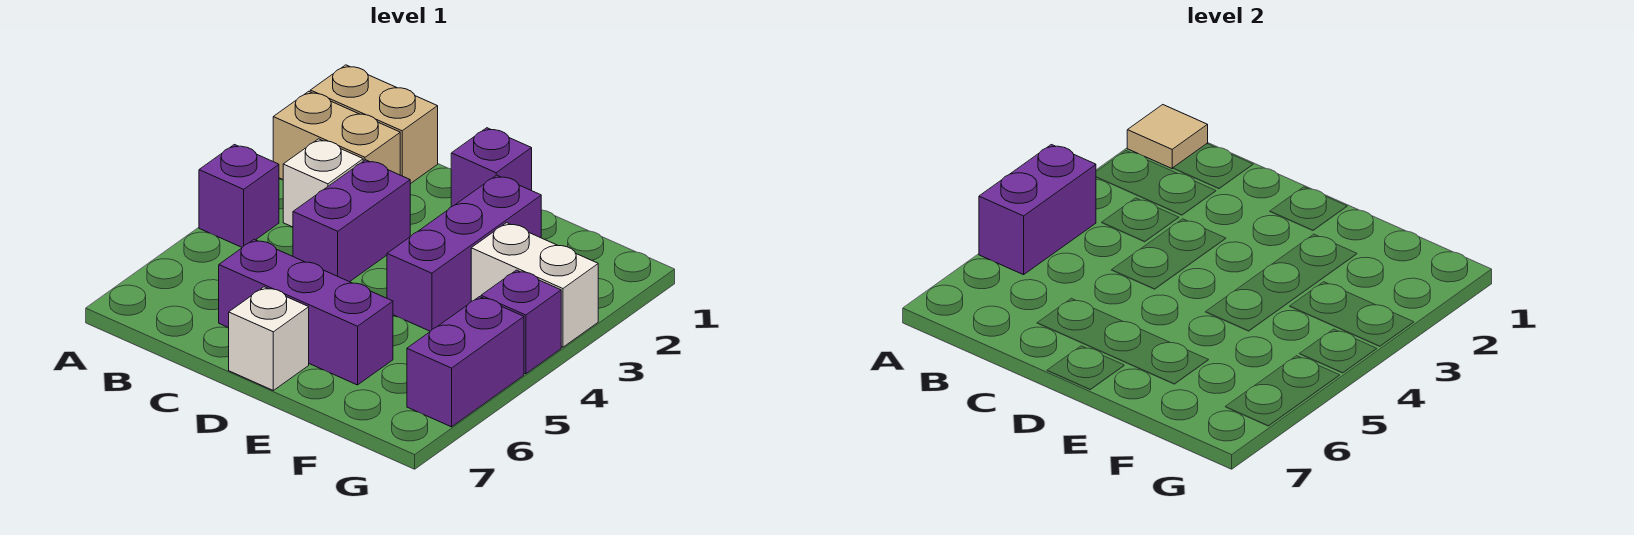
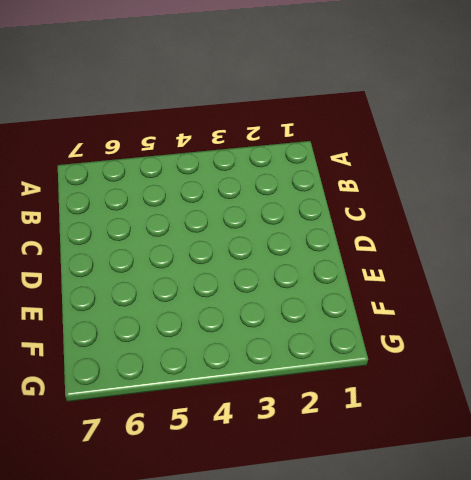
none -> tan brick A1:B1 level 1
none -> tan brick A2:B2 level 1
none -> purple brick A4 level 1

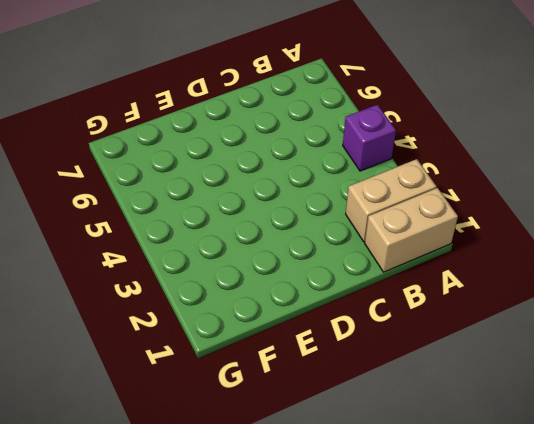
none -> white brick B3 level 1
none -> purple brick C3:C4 level 1
none -> purple brick C6:E6 level 1

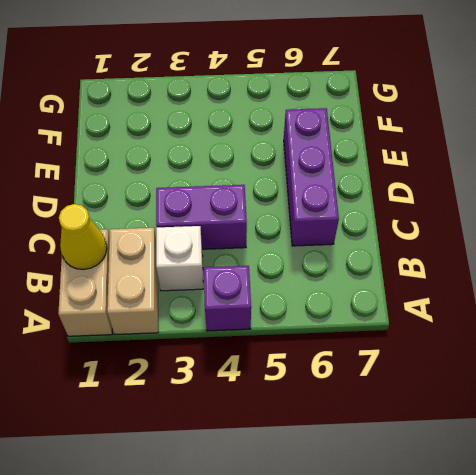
yellow cone B1 level 2 -> none
none -> purple brick D1 level 1
none -> white brick D7 level 1
none -> purple brick E2:E4 level 1

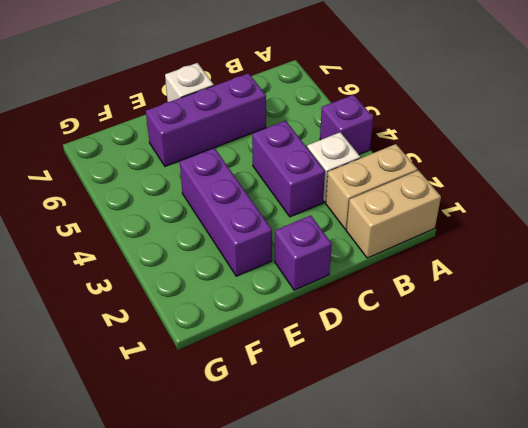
none -> white brick F3:G3 level 1
none -> purple brick G4 level 1
none -> purple brick G5:G6 level 1

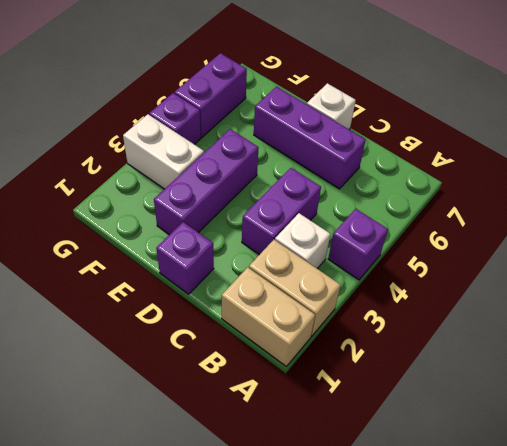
none -> tan tile A1 level 2
none -> purple brick A4:A5 level 2

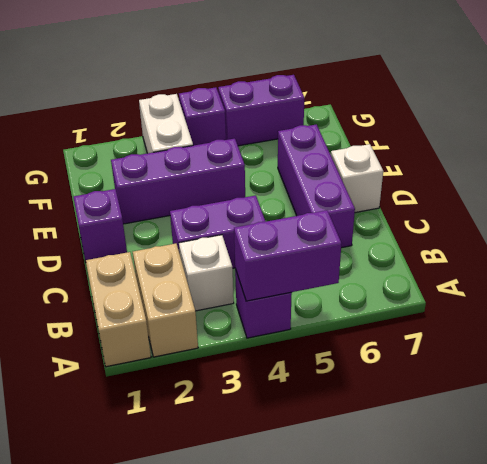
none -> tan tile A1 level 2

